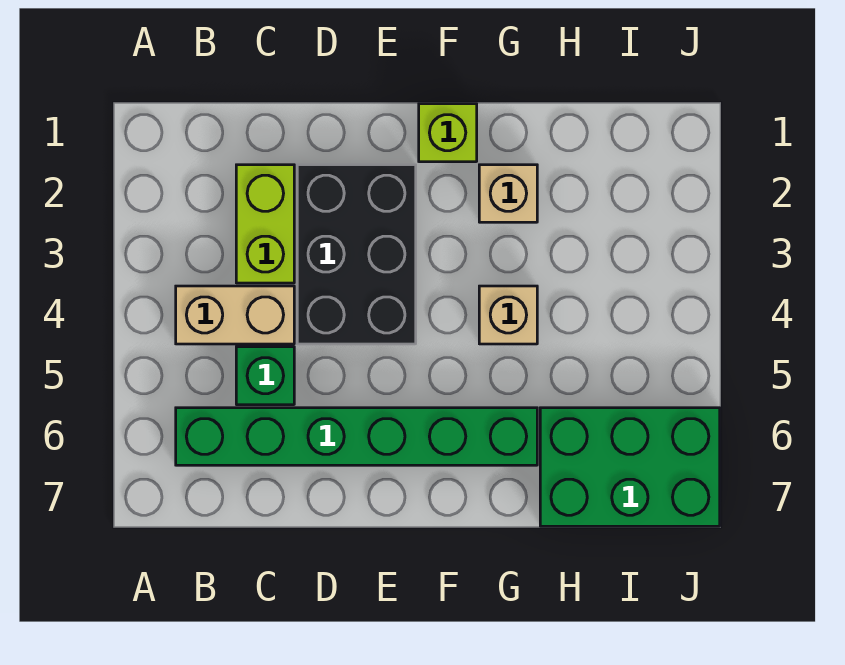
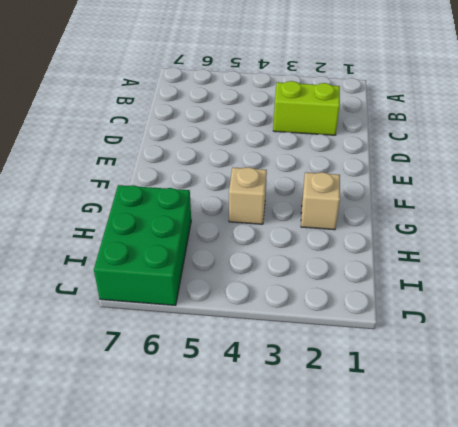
none -> tan brick B4:C4 level 1
none -> green brick B6:G6 level 1

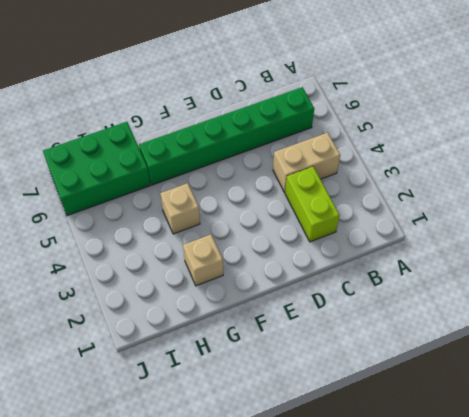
none -> green brick C5 level 1
none -> black brick D2:E4 level 1

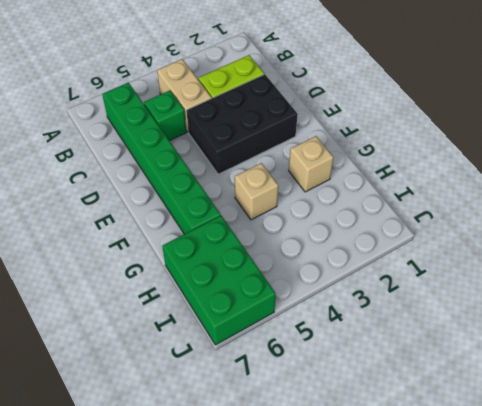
none -> lime brick F1 level 1

